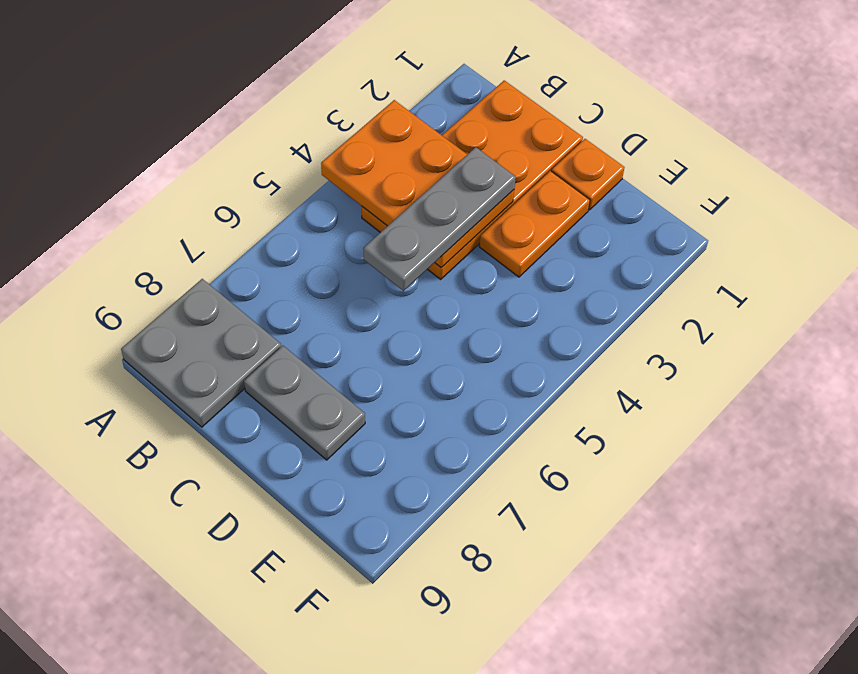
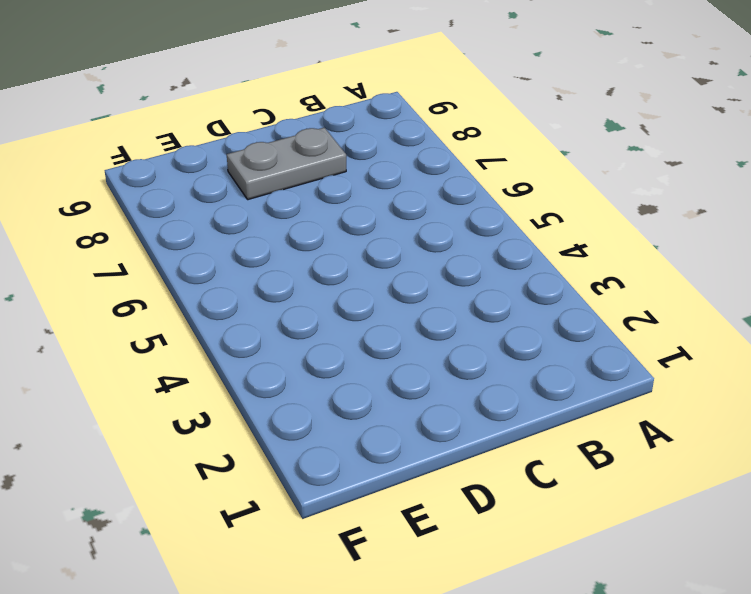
none -> grey plate A8:B9 level 1
none -> orange plate B1:C4 level 1

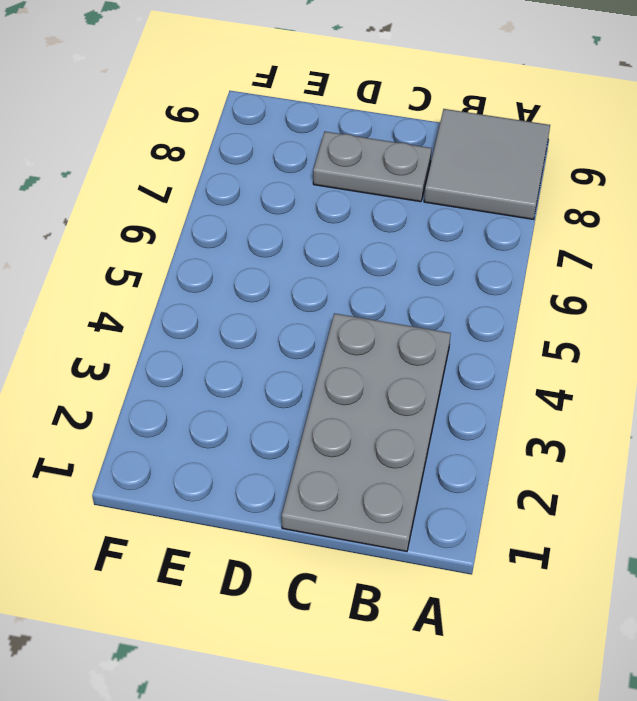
grey tile A8:B9 level 1 -> grey plate A8:B9 level 1
grey plate B1:C4 level 1 -> orange plate B1:C4 level 1
none -> orange plate D1 level 1
none -> orange plate D2:D3 level 1

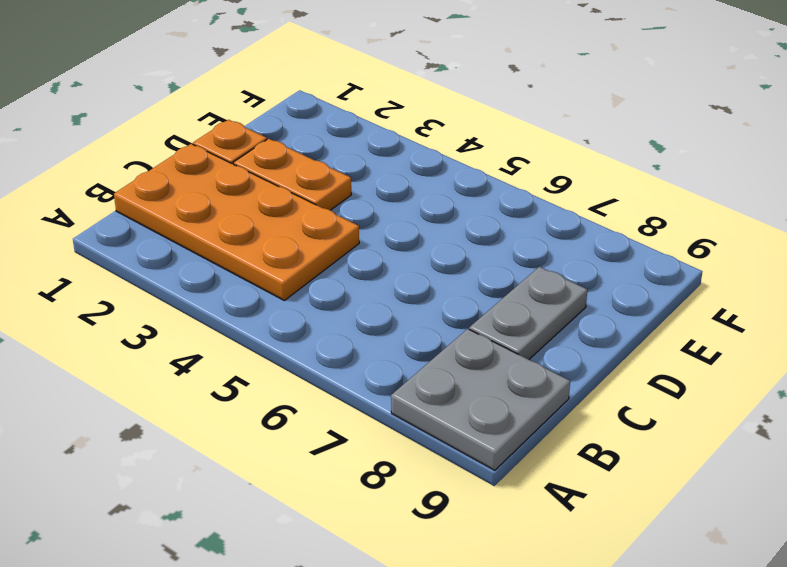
none -> orange plate A3:C4 level 2
none -> grey plate C3:C5 level 3

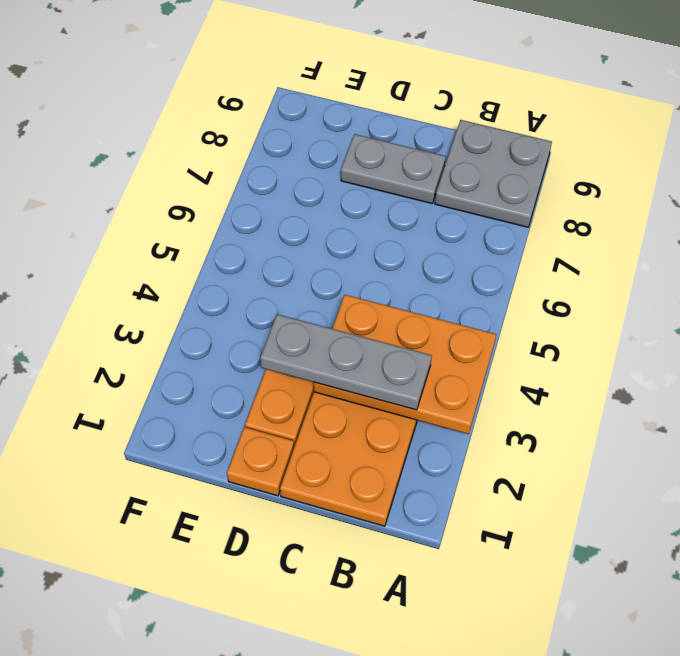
grey plate B3:D3 level 3 -> grey plate C3:C5 level 3

